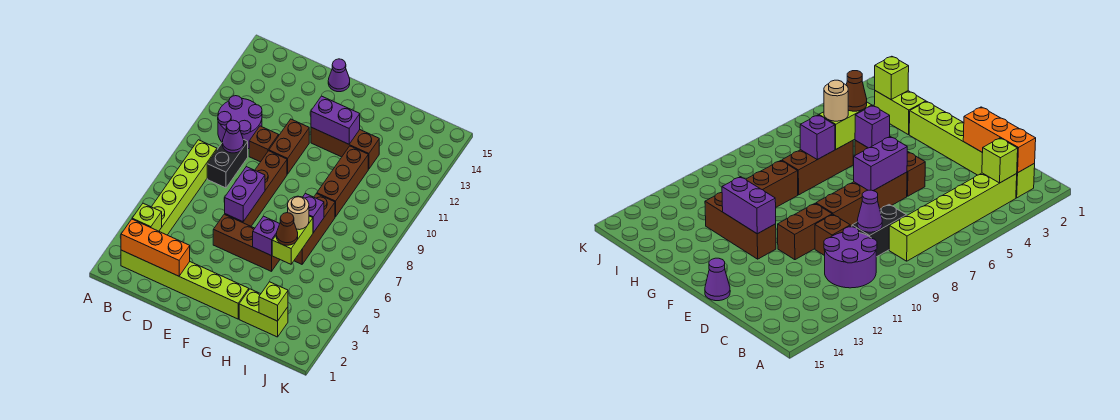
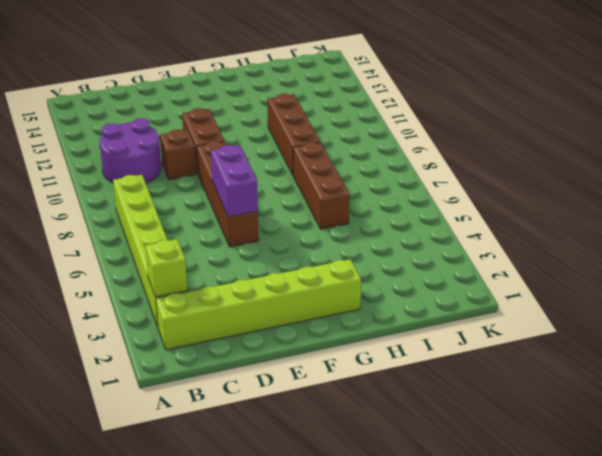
none -> black brick C8:C9 level 1
none -> brown brick E5:G5 level 1
none -> purple cone E15 level 1

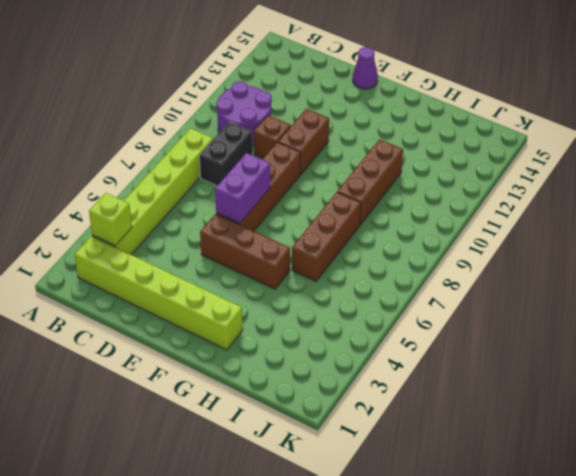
none -> brown brick F12:H12 level 1
none -> lime brick H2:I2 level 1
none -> orange brick B2:D2 level 2

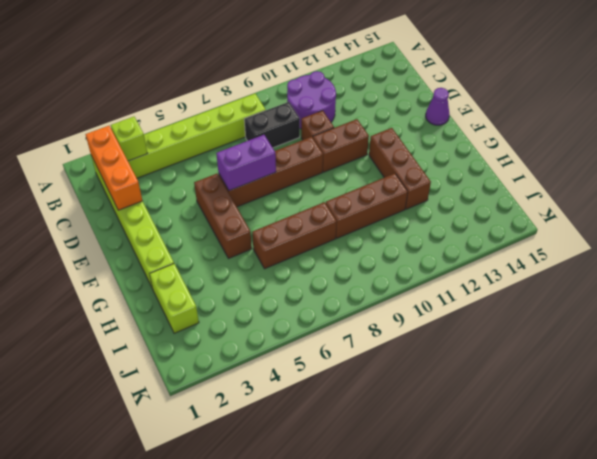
none -> purple cone C9 level 2
none -> purple brick F12:G12 level 2
none -> purple brick G5 level 2

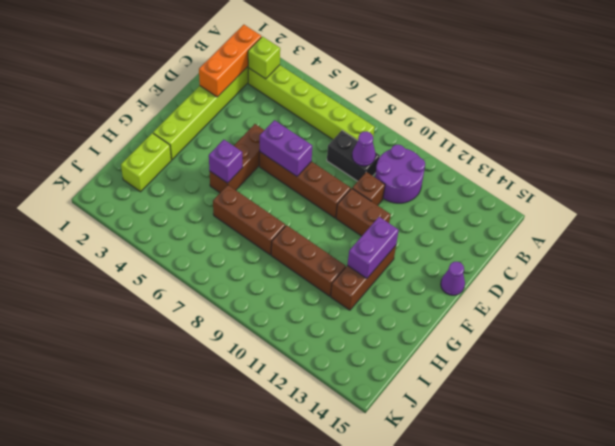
none -> lime brick H5:H6 level 2
none -> purple brick H7 level 2
none -> lime brick I2 level 2

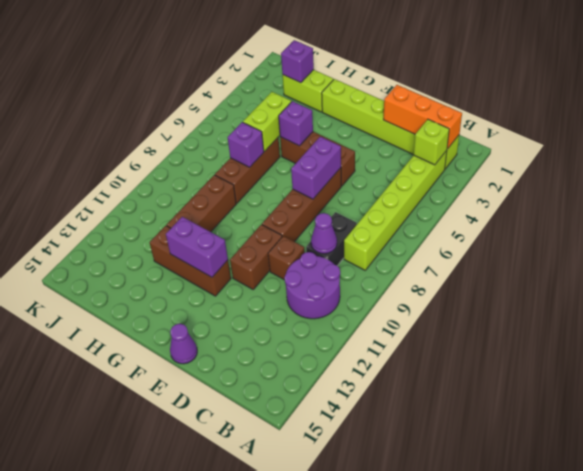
purple brick I2 level 2 -> lime brick I2 level 2
none -> brown cone H5 level 3
none -> tan round brick H6 level 3

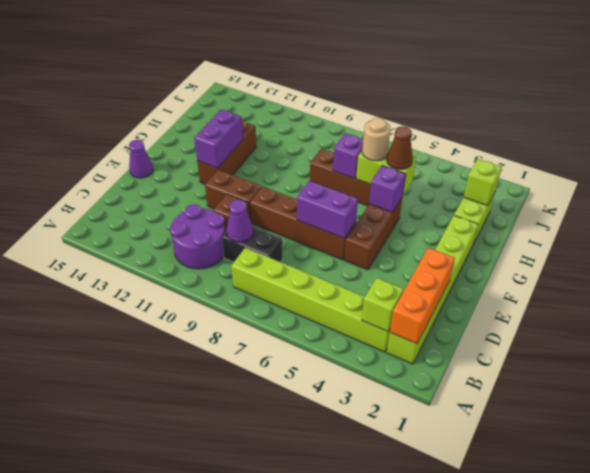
none -> brown brick H9:H11 level 1

